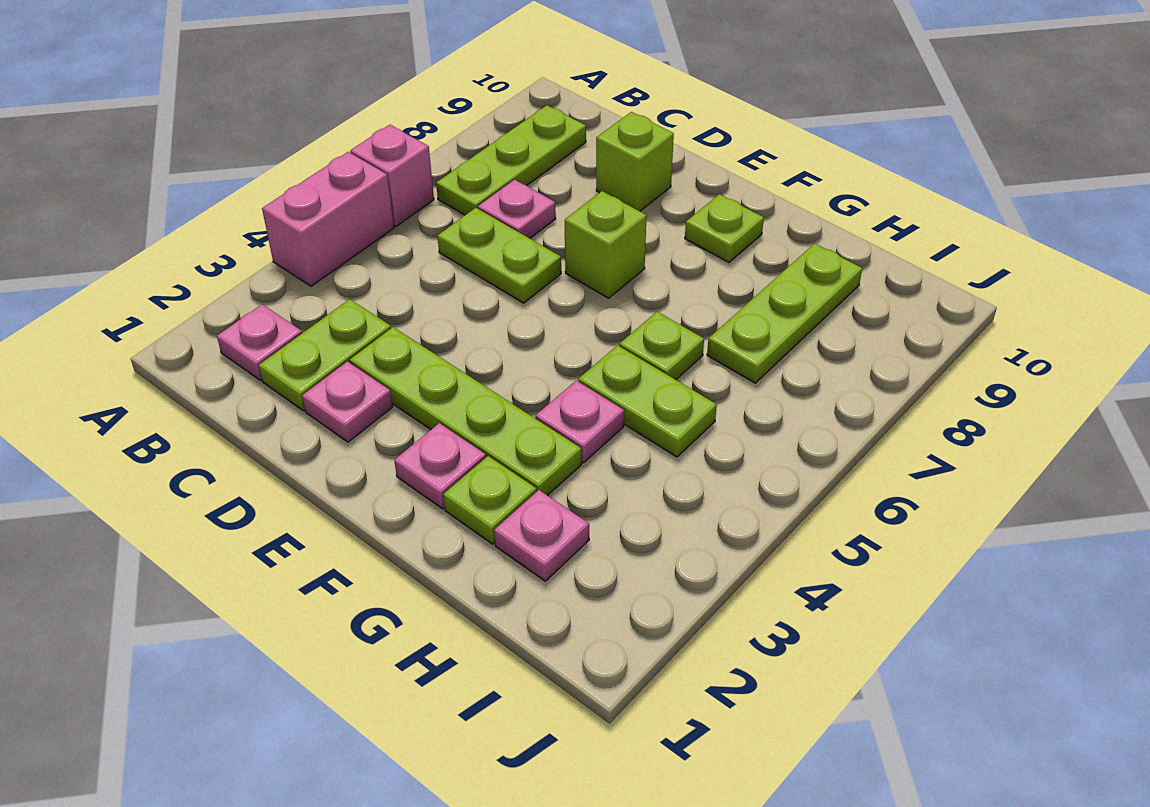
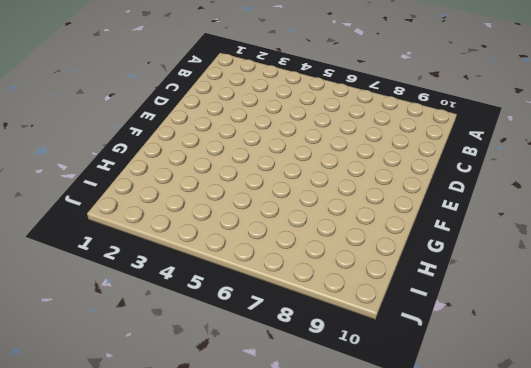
none -> pink brick A4:A5 level 1
none -> pink brick A6 level 1
none -> pink plate B2 level 1

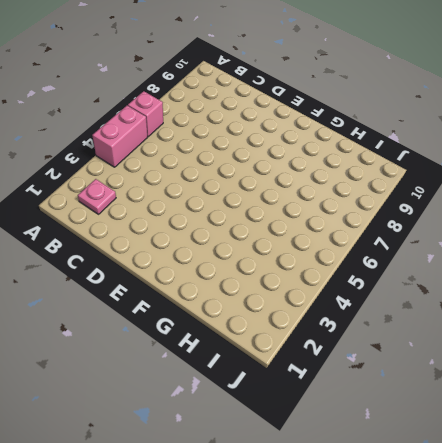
none -> lime plate B7:B9 level 1
none -> lime plate C2:C3 level 1
none -> lime plate C6:D6 level 1

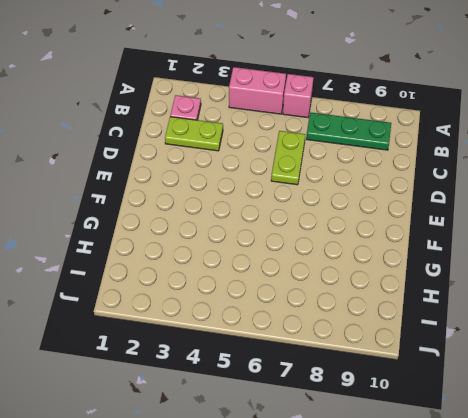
green plate B7:B9 level 1 -> lime plate B7:B9 level 1
none -> pink plate C7 level 1
none -> pink plate D2 level 1
none -> lime plate D3:G3 level 1

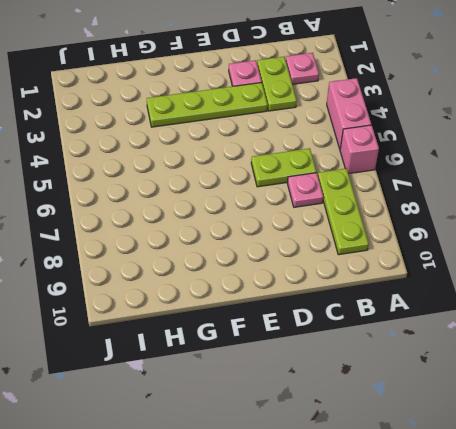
none -> lime brick D9 level 1
none -> lime brick E7 level 1
none -> pink plate F2 level 1

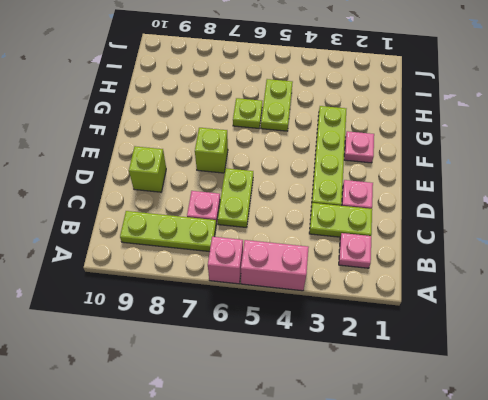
none -> lime plate F9 level 1
none -> lime plate G2 level 1
none -> pink plate G4 level 1

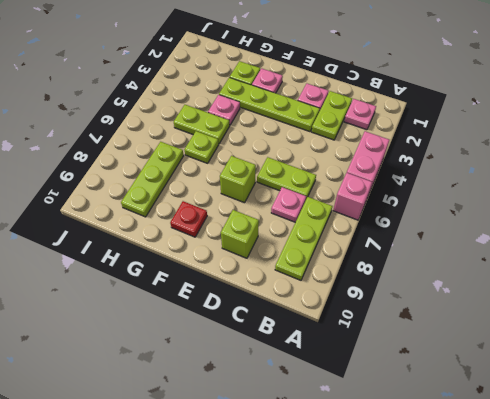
red plate F9 level 1 -> lime plate F9 level 1
none -> pink plate H2 level 1

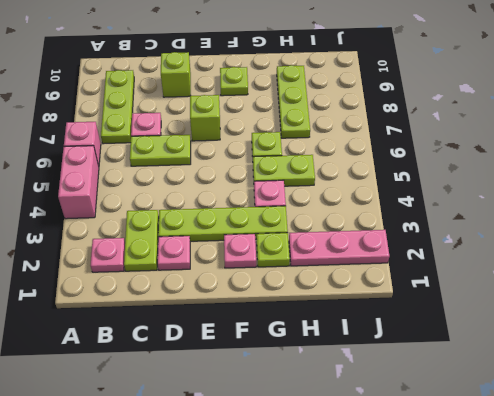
pink plate H2:J2 level 1 -> pink plate H2 level 1

